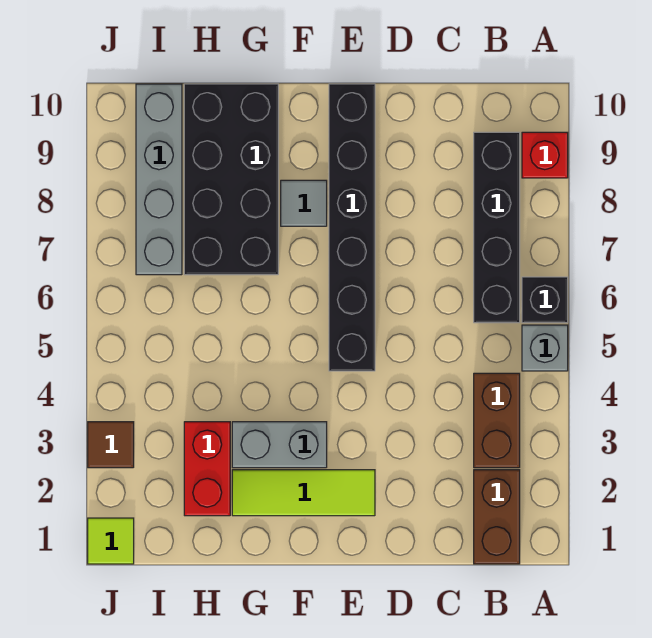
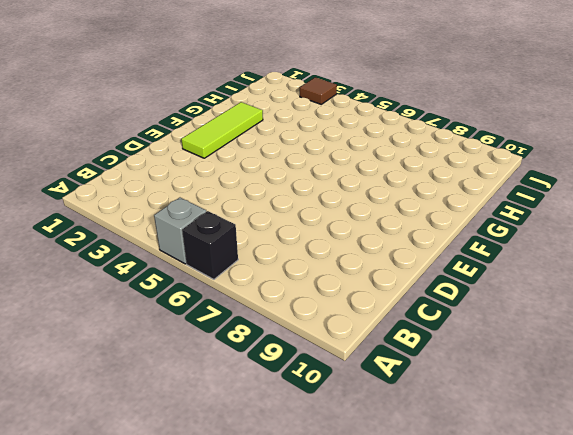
none -> red brick A9 level 1
none -> brown brick B1:B2 level 1
none -> brown brick B3:B4 level 1

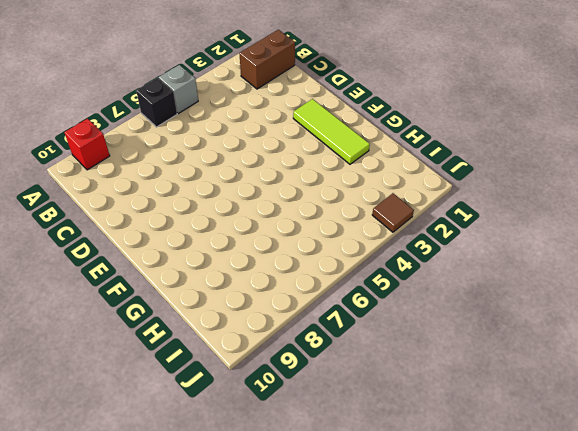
none -> brown brick B3:B4 level 1
none -> black brick B6:B9 level 1
none -> black brick E5:E10 level 1

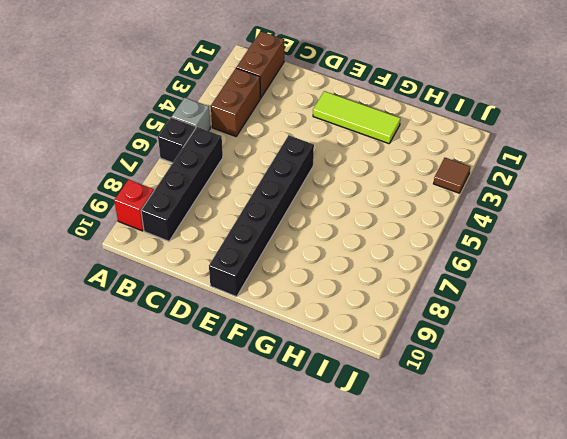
none -> grey brick F3:G3 level 1
none -> grey tile F8 level 1
none -> black brick G7:H10 level 1

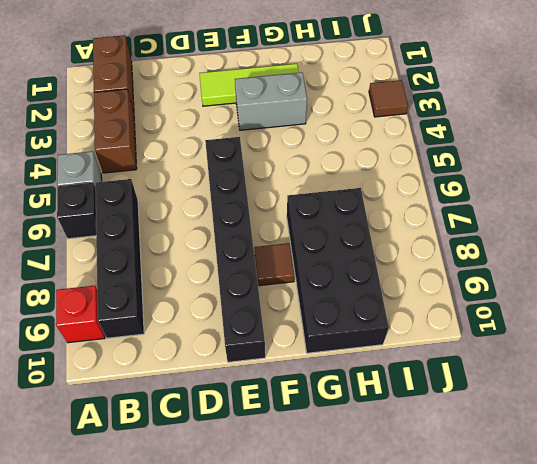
brown tile F8 level 1 -> grey tile F8 level 1
none -> red brick H2:H3 level 1
none -> grey brick I7:I10 level 1
none -> lime tile J1 level 1

